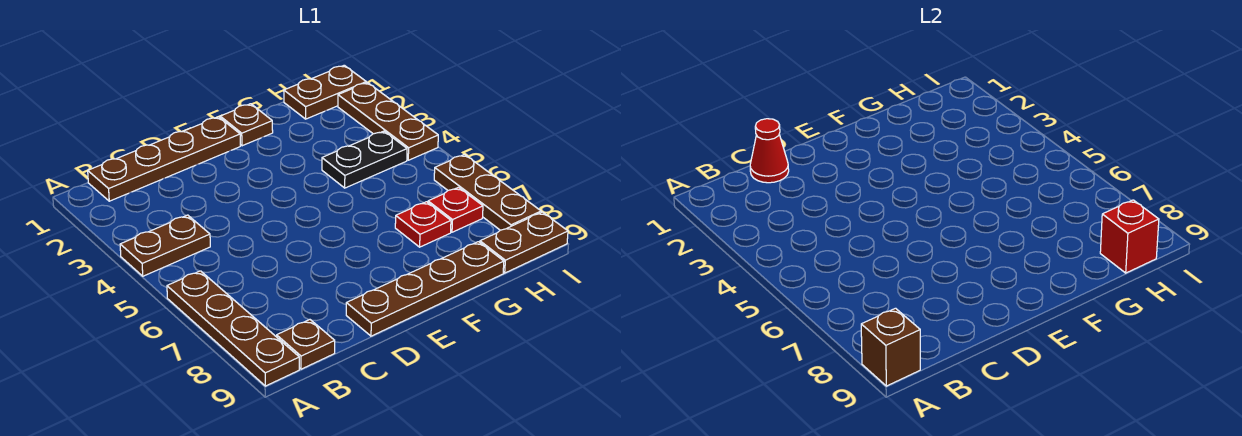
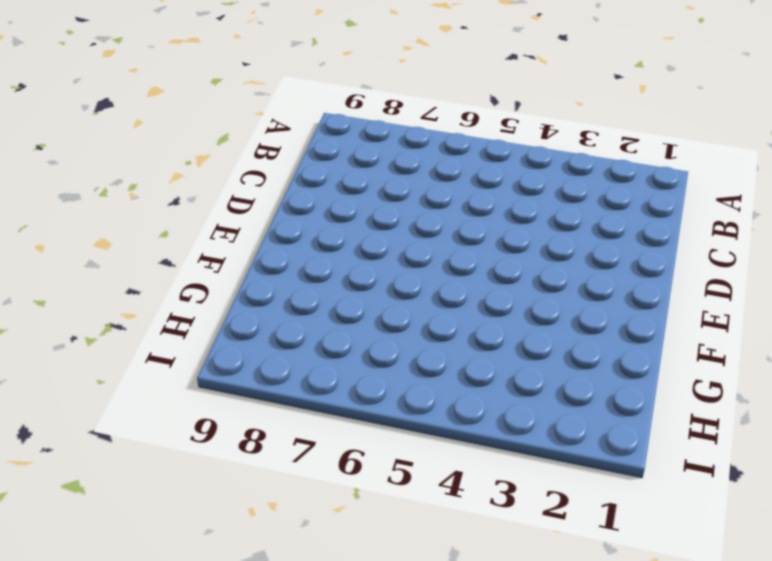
none -> brown plate A4:B4 level 1
none -> brown plate A6:A9 level 1
none -> brown plate B1:E1 level 1

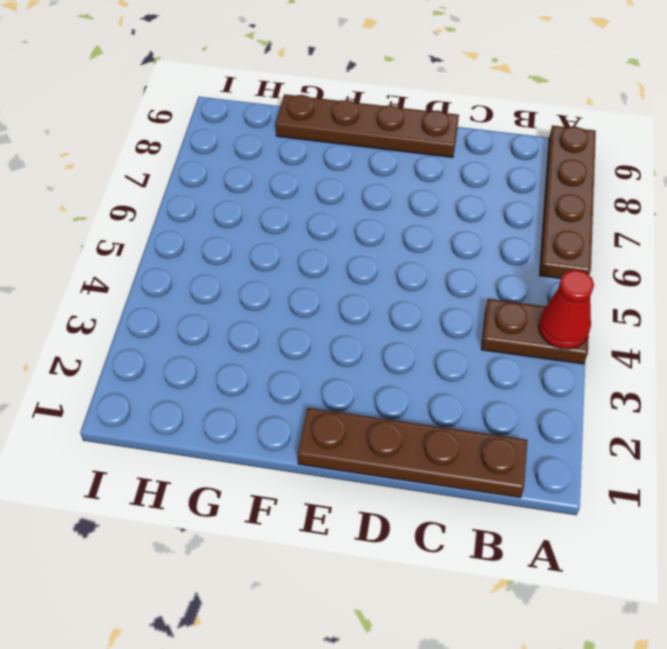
red cone A4 level 2 -> red cone C1 level 2
none -> brown plate B9 level 1
none -> brown plate F1 level 1
none -> black plate G4:H4 level 1

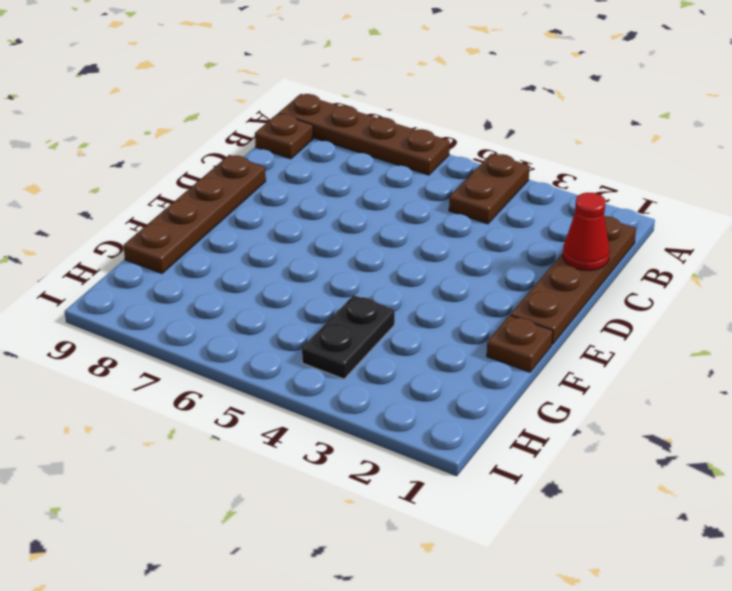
none -> red plate G7 level 1
none -> brown plate H1:I1 level 1
none -> red plate H7 level 1

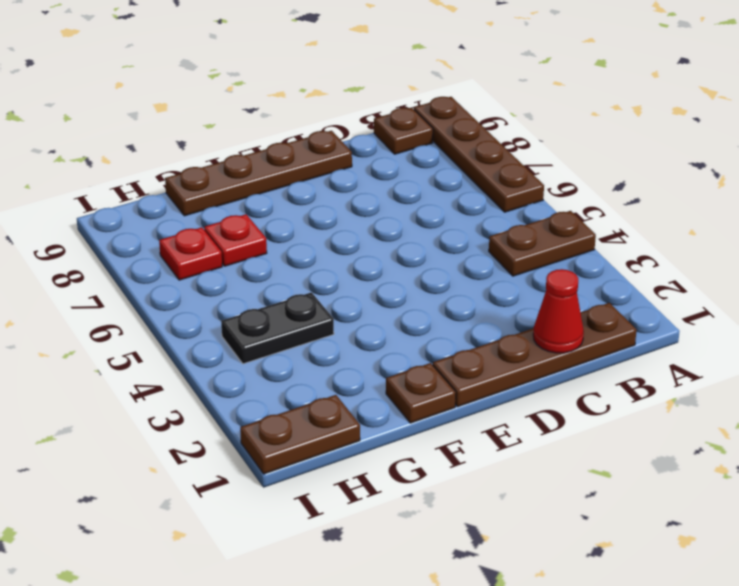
none -> brown plate H9:I9 level 1
none -> brown plate I2:I4 level 1
none -> brown plate I6:I8 level 1

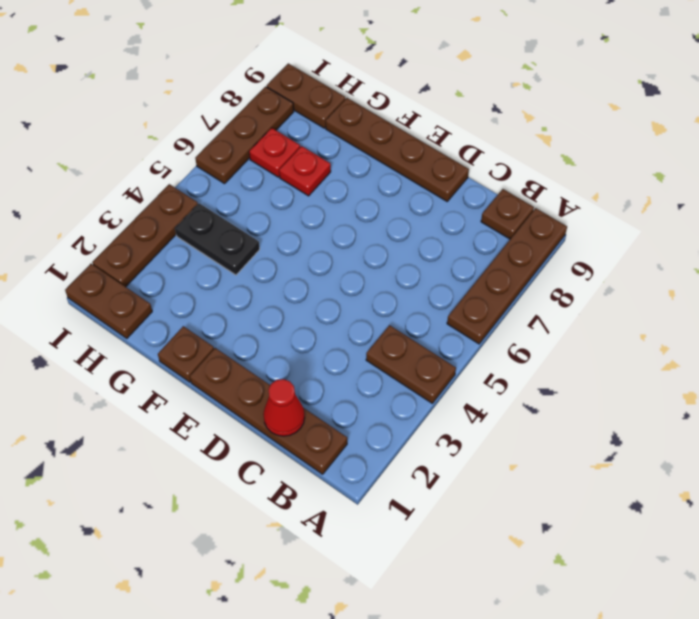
none -> brown brick A9 level 2
none -> red brick H9 level 2

